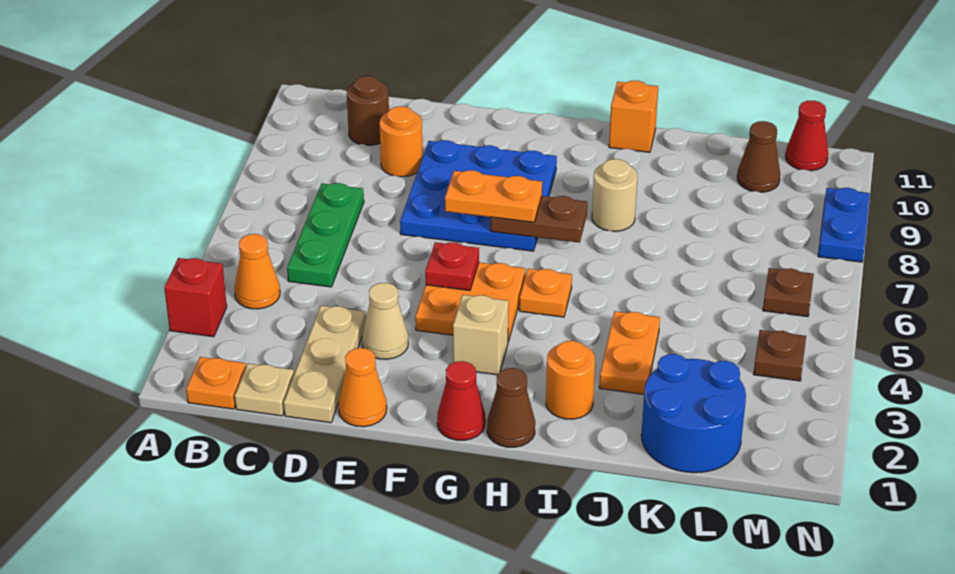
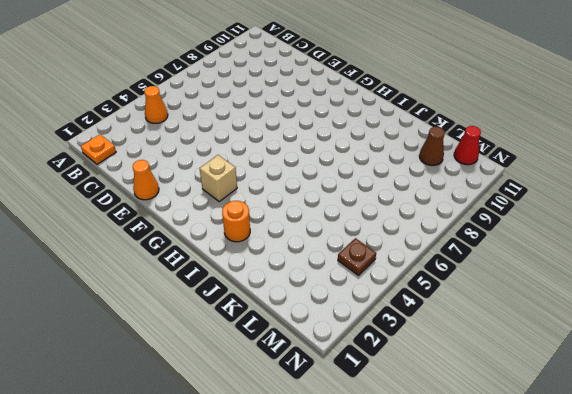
none -> red brick A3 level 1
none -> tan plate C1 level 1
none -> green plate C5:C7 level 1

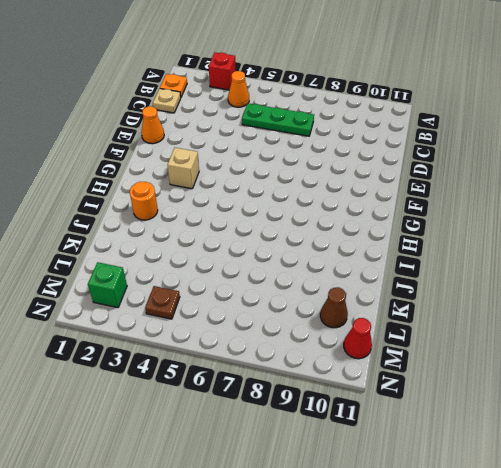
green brick M2 level 1 -> none
none -> brown round brick C10 level 1
none -> tan plate D1:D3 level 1
none -> orange round brick D9 level 1

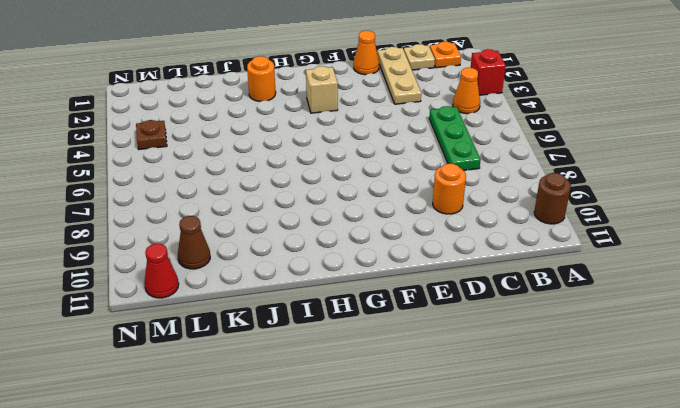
brown round brick A10 level 1 -> brown round brick C10 level 1
none -> tan cone E3 level 1
none -> blue plate E7:G9 level 1
none -> orange plate F4:G5 level 1

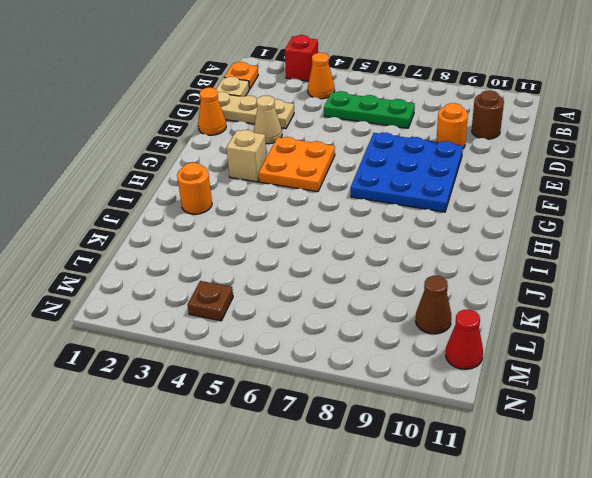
none -> red cone G1 level 1
none -> brown cone H1 level 1
none -> orange plate H5 level 1

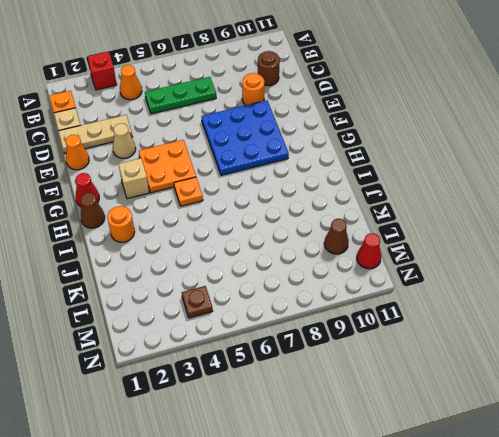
none -> tan round brick I8 level 1
none -> orange brick I11 level 1
none -> orange plate J3:J4 level 1

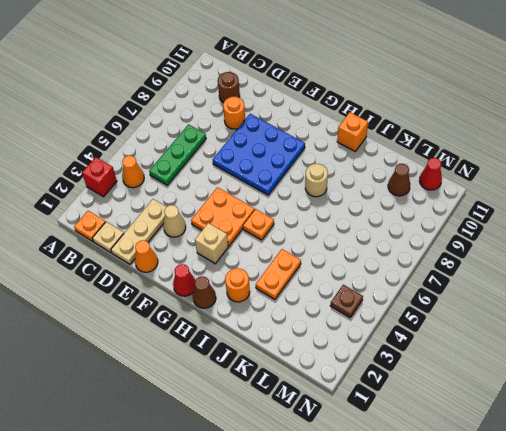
none -> blue round brick K1:L2 level 1
none -> brown plate M6 level 1
none -> blue plate N8:N9 level 1

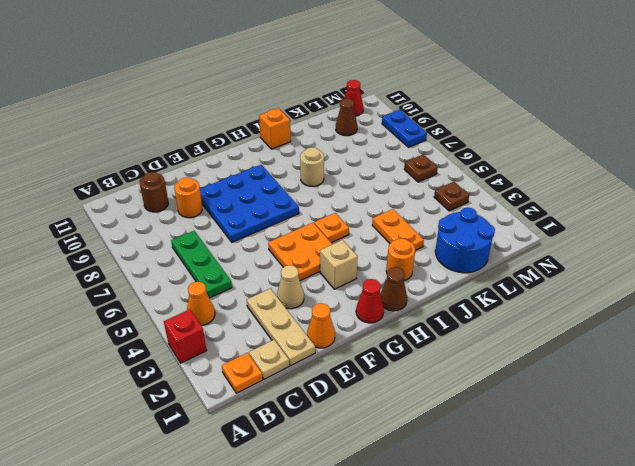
none -> red plate F5 level 2
none -> brown plate G7:H7 level 2
none -> orange plate F7:G7 level 3

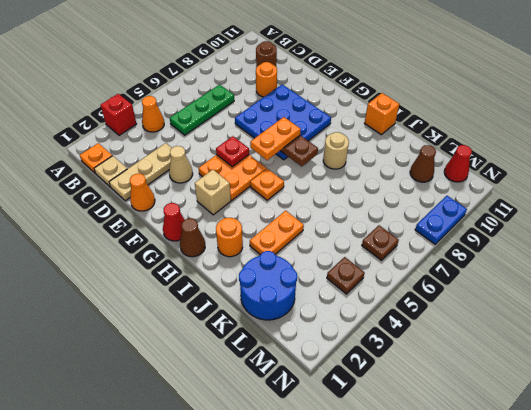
orange plate G6:G7 level 3 -> orange plate F7:G7 level 3

